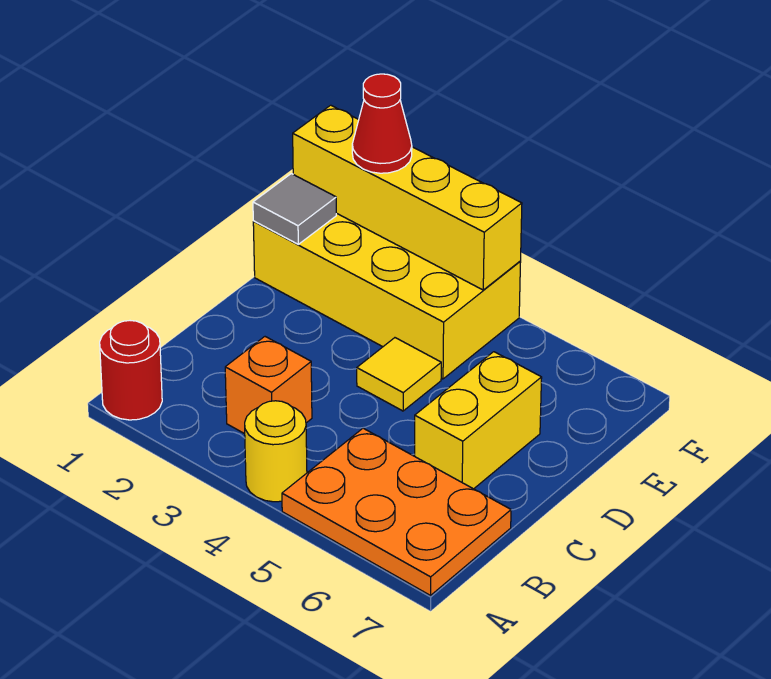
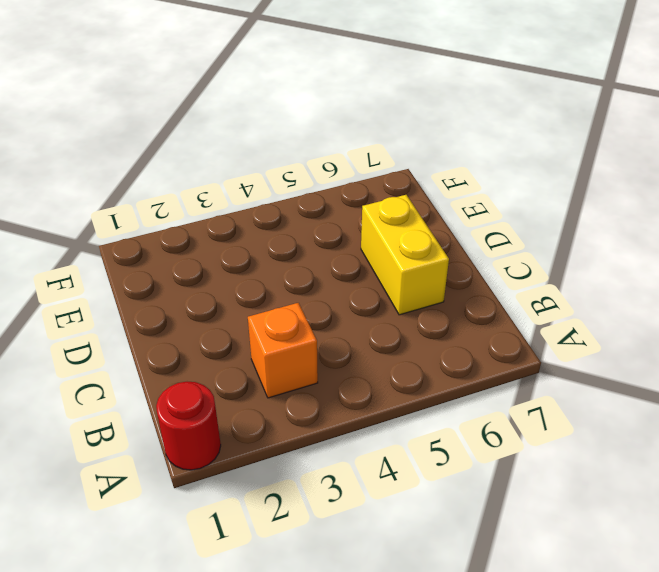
none -> yellow round brick A4 level 1
none -> orange plate A5:B7 level 1

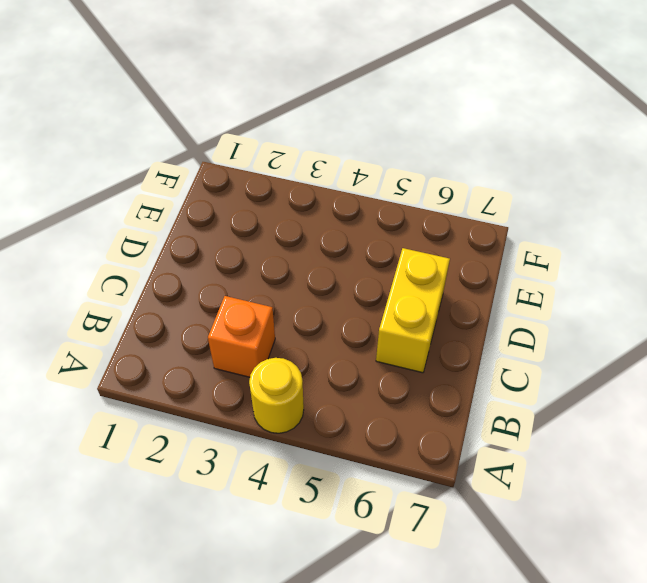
none -> red round brick A1 level 1
none -> orange plate A5:B7 level 1

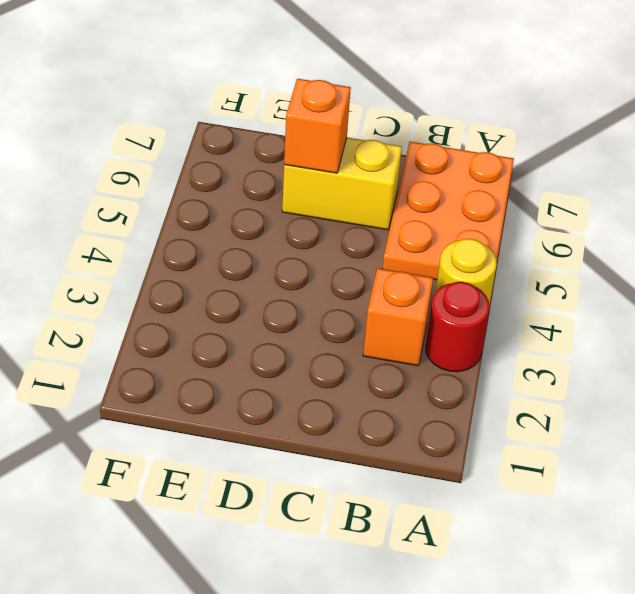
red round brick A3 level 1 -> red round brick A1 level 1
orange brick D6 level 2 -> none
none -> yellow tile D4 level 1
none -> yellow brick E1:F4 level 1

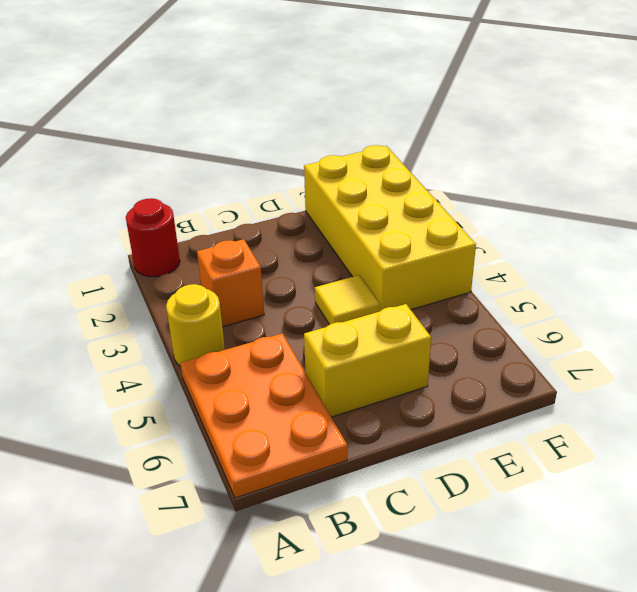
none -> grey tile E1 level 2
none -> yellow brick F1:F4 level 2

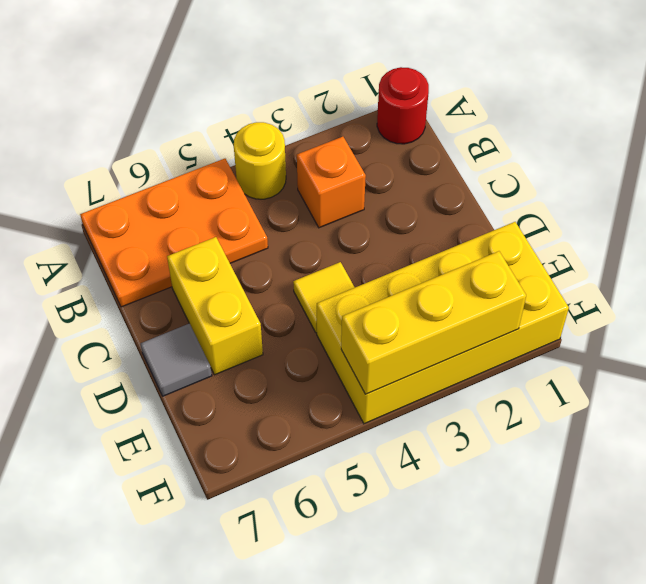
grey tile D7 level 1 -> grey tile E1 level 2
yellow brick F2:F4 level 2 -> yellow brick F1:F4 level 2
none -> red cone F2 level 3

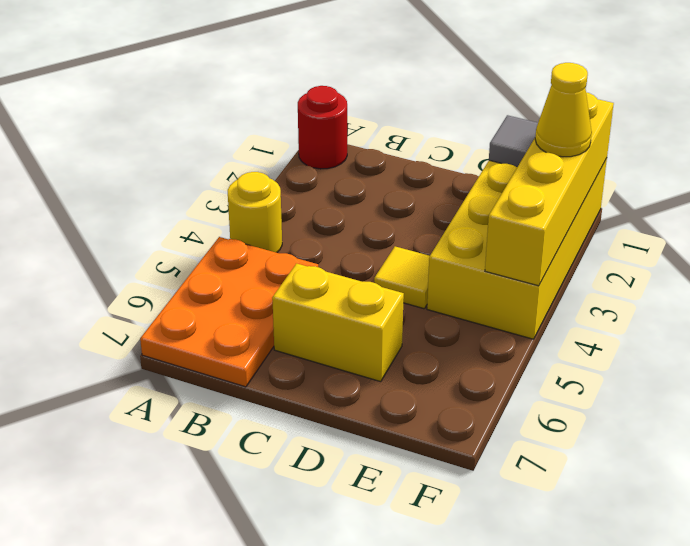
yellow cone F2 level 3 -> red cone F2 level 3
none -> orange brick B3 level 1

